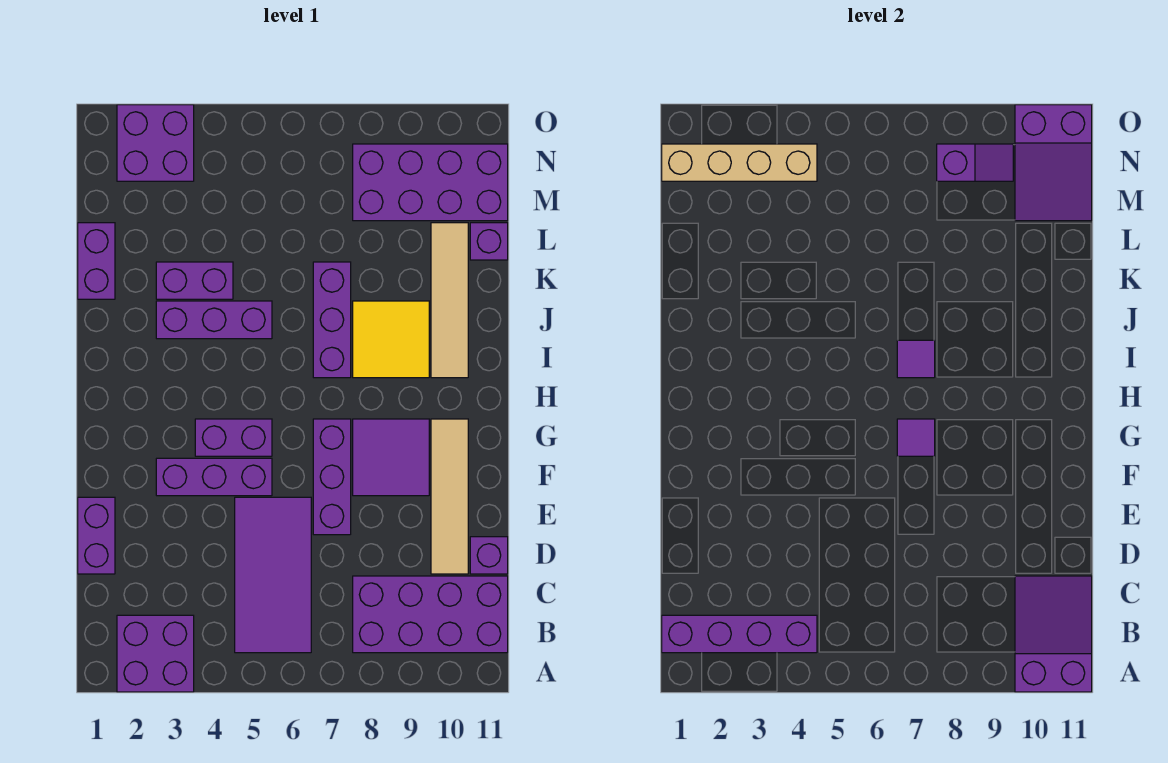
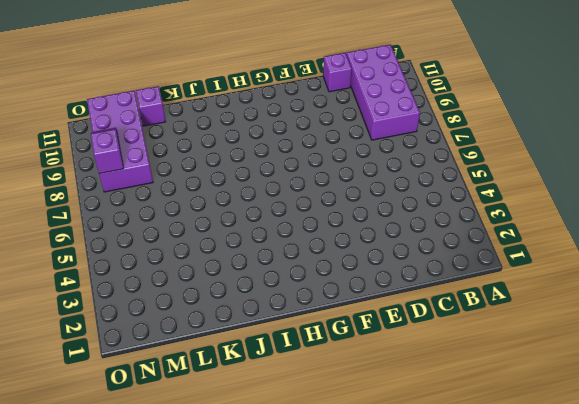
none -> purple brick A2:B3 level 1
none -> purple tile B5:E6 level 1
none -> purple brick D1:E1 level 1

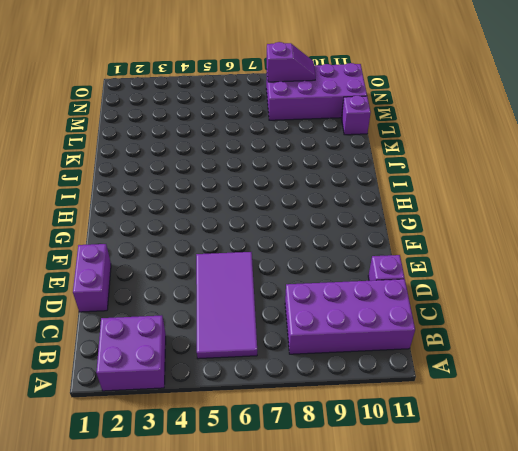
none -> tan tile D10:G10 level 1
none -> purple brick E7:G7 level 1
none -> purple brick F3:F5 level 1

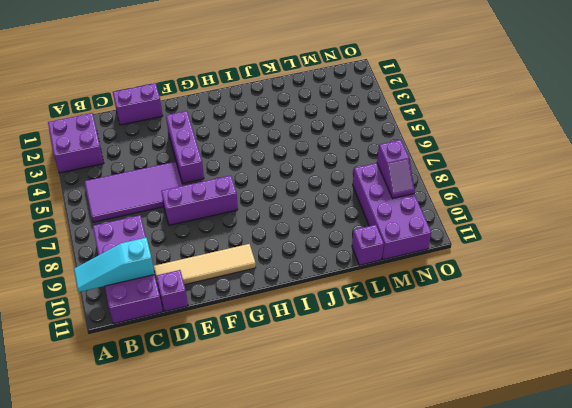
cyan slope A10:C10 level 2 top C -> purple slope A10:C11 level 2 top A
none -> purple tile F8:G9 level 1
none -> purple brick G4:G5 level 1
none -> purple brick I7:K7 level 1

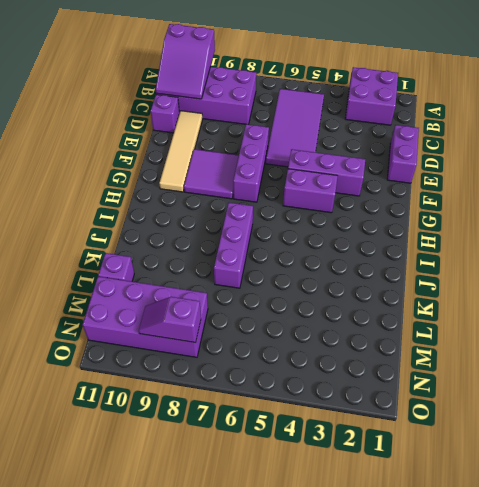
none -> yellow tile I8:J9 level 1
none -> tan tile I10:L10 level 1
none -> purple brick J3:J5 level 1

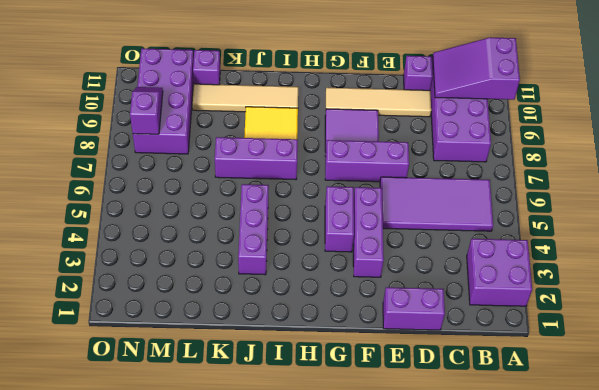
none -> purple brick K1:L1 level 1
none -> purple brick K3:K4 level 1
none -> purple brick N2:O3 level 1

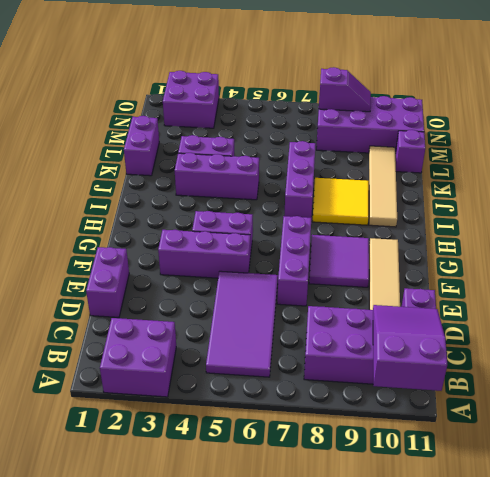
none -> purple brick B1:B4 level 2
none -> purple tile G7 level 2
none -> purple tile I7 level 2

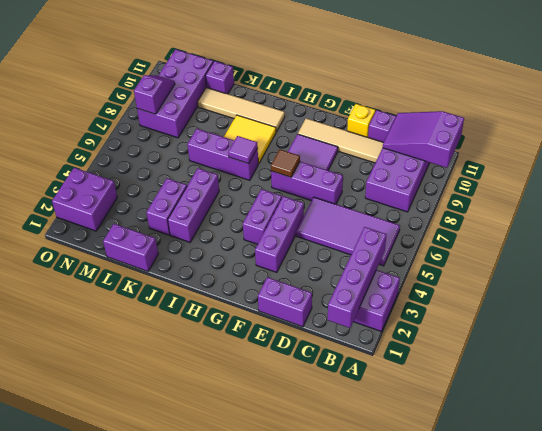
yellow brick E11 level 1 -> none
brown tile G7 level 2 -> purple tile G7 level 2
none -> purple slope M10:O11 level 2 top O
none -> tan brick N1:N4 level 2

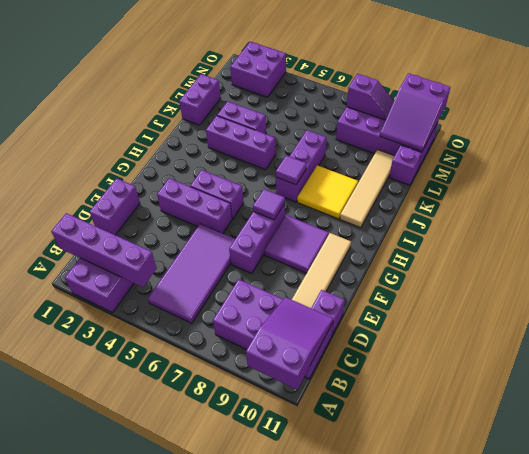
none -> tan brick N1:N4 level 2

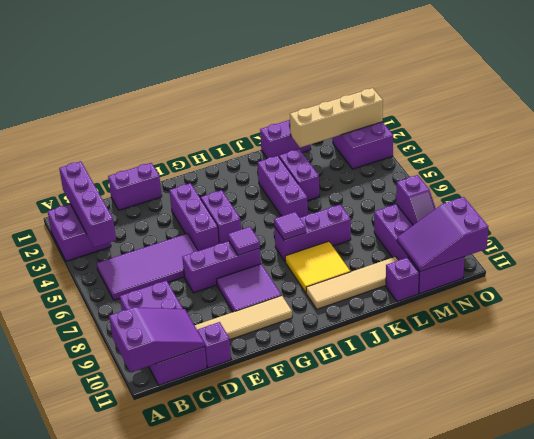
tan brick L2:O2 level 2 -> tan brick N1:N4 level 2

